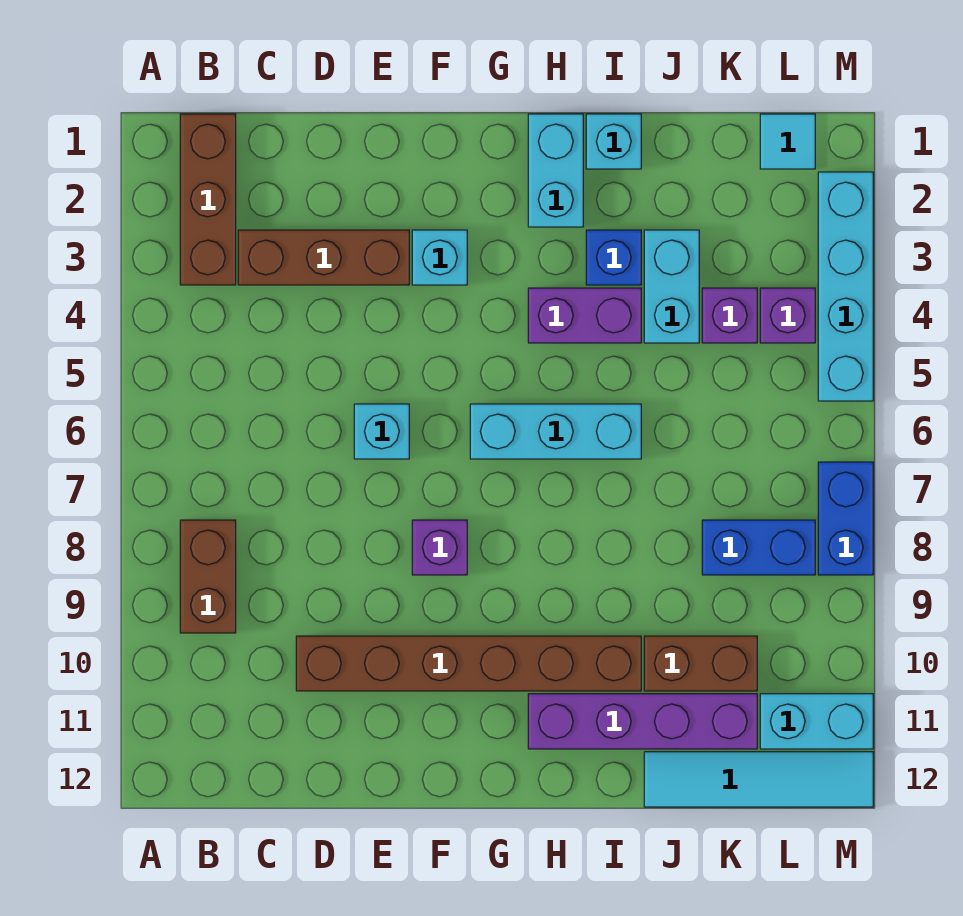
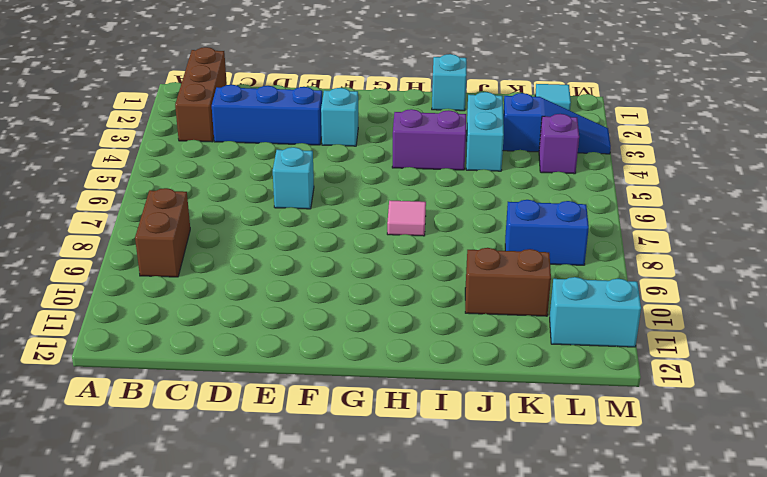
blue brick C3:E3 level 1 -> brown brick C3:E3 level 1
pink tile H7 level 1 -> none
blue slope K3:M3 level 1 top K -> cyan brick M2:M5 level 1
none -> brown brick D10:I10 level 1
none -> purple brick F8 level 1
none -> cyan brick G6:I6 level 1

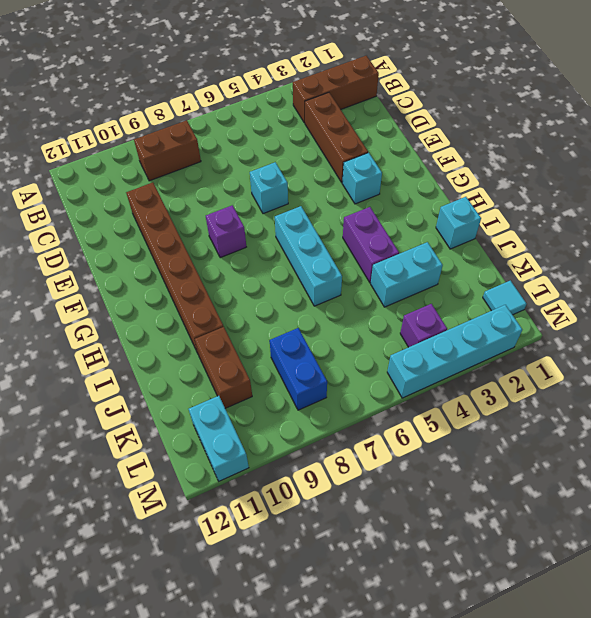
none -> cyan brick H1:H2 level 1
none -> purple brick H11:K11 level 1
none -> blue brick I3 level 1

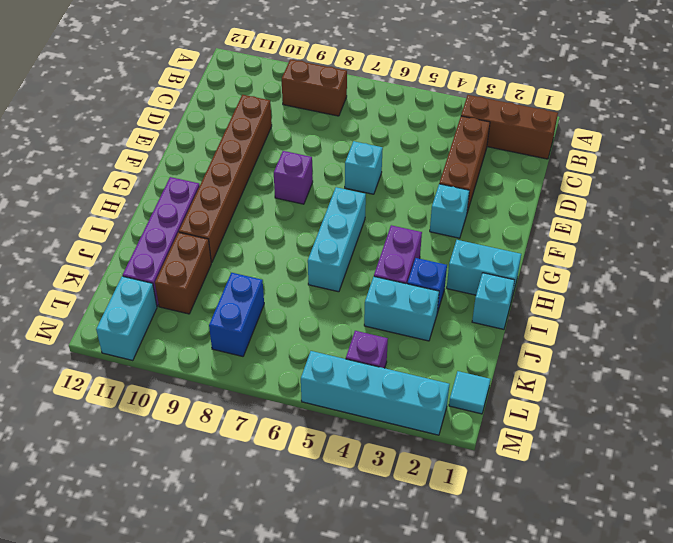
none -> cyan tile J12:M12 level 1
none -> purple brick K4 level 1
none -> blue brick M7:M8 level 1

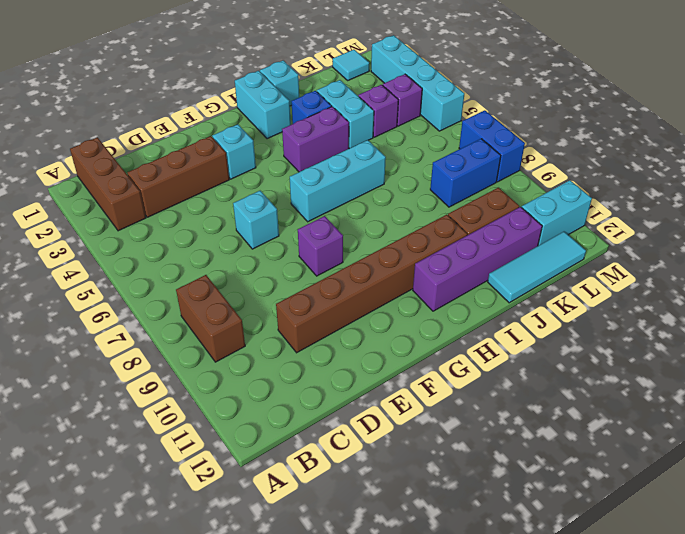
cyan tile J12:L12 level 1 -> cyan tile J12:M12 level 1

